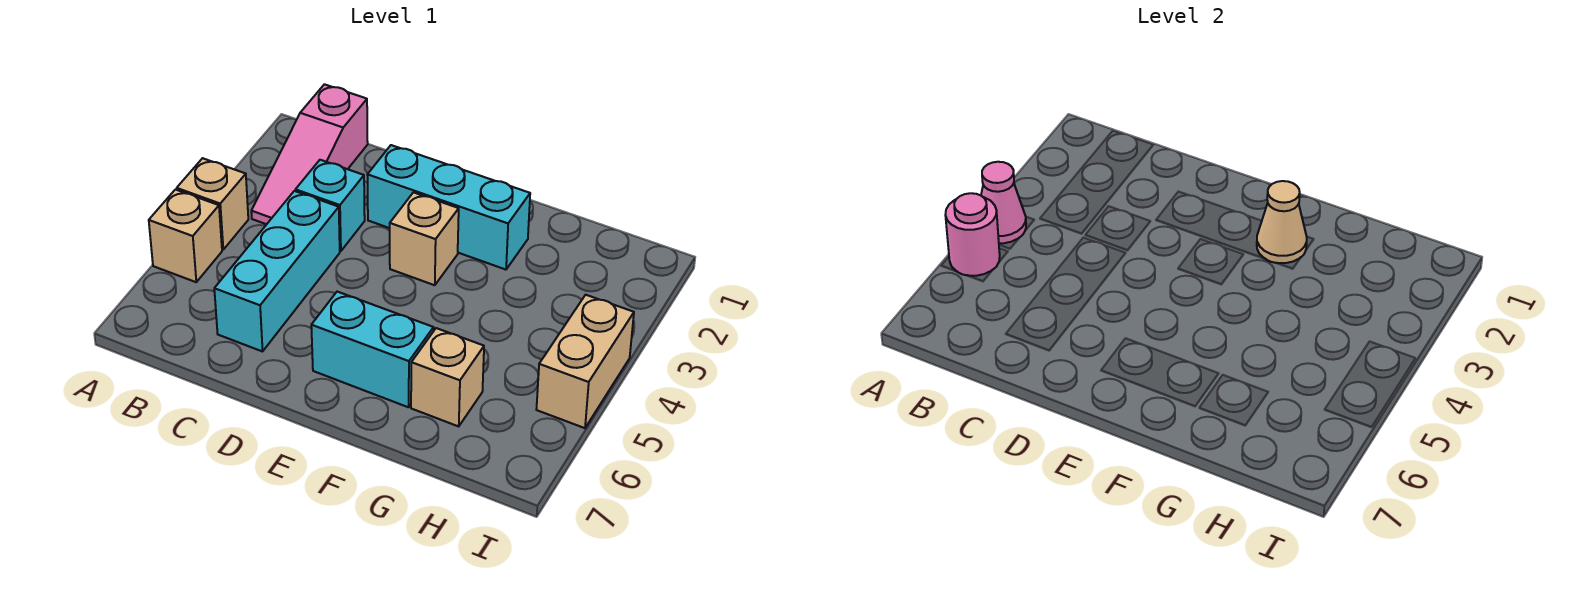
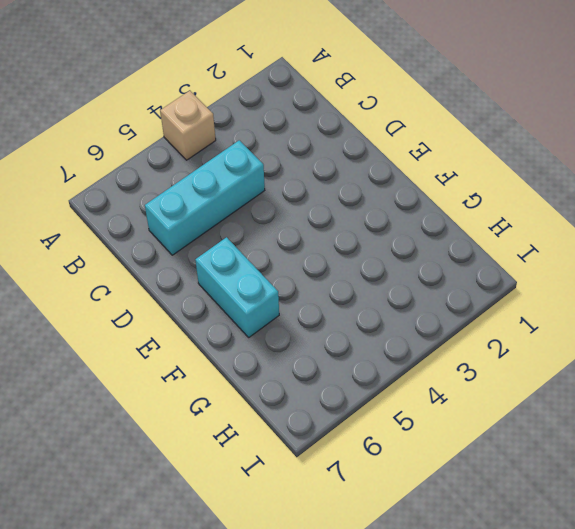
none -> tan brick A5 level 1
none -> pink slope B1:B3 level 1 top 1
none -> cyan brick C3 level 1

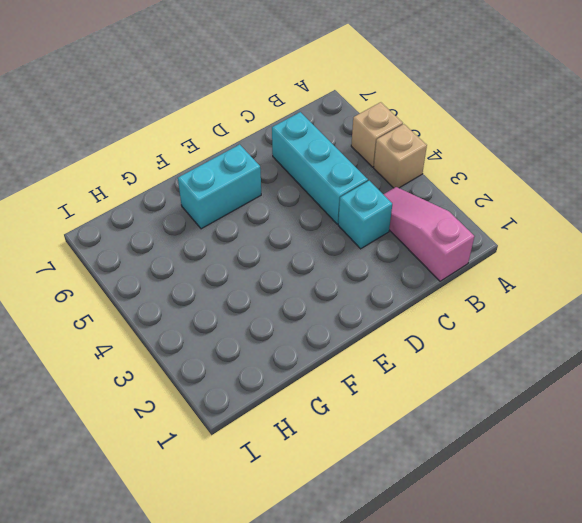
none -> cyan brick D2:F2 level 1
none -> tan brick E3 level 1
none -> tan brick G6 level 1

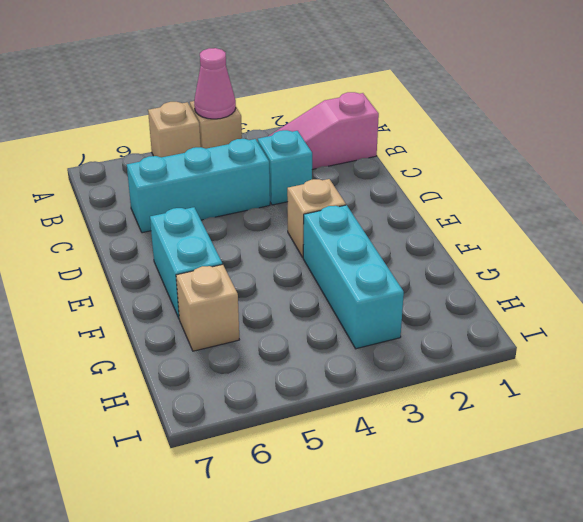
cyan brick F3:H3 level 1 -> cyan brick D2:F2 level 1
none -> tan brick I4:I5 level 1
none -> pink round brick A5 level 2
none -> tan cone F2 level 2

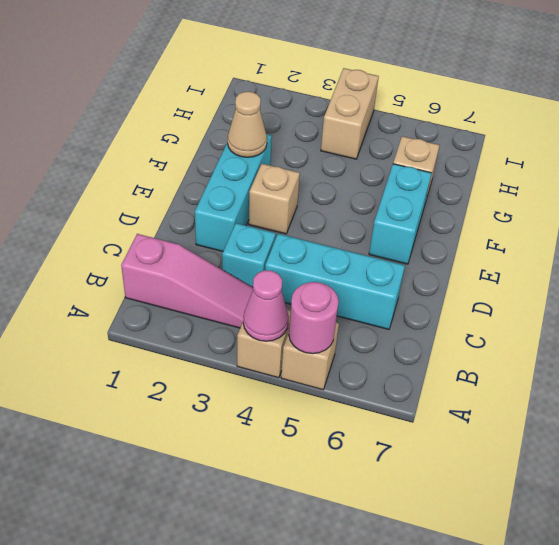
tan brick H4:I4 level 1 -> tan brick I4:I5 level 1

